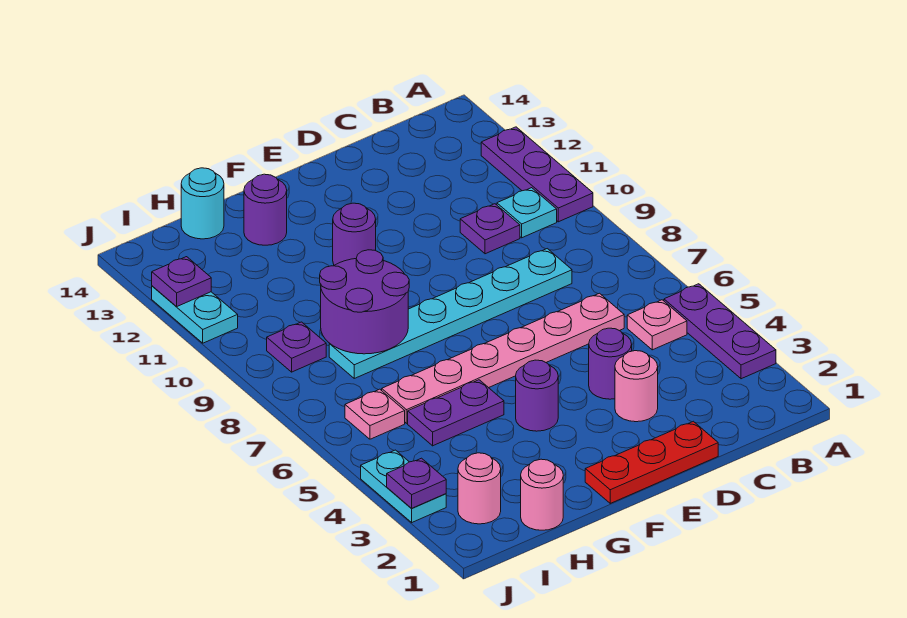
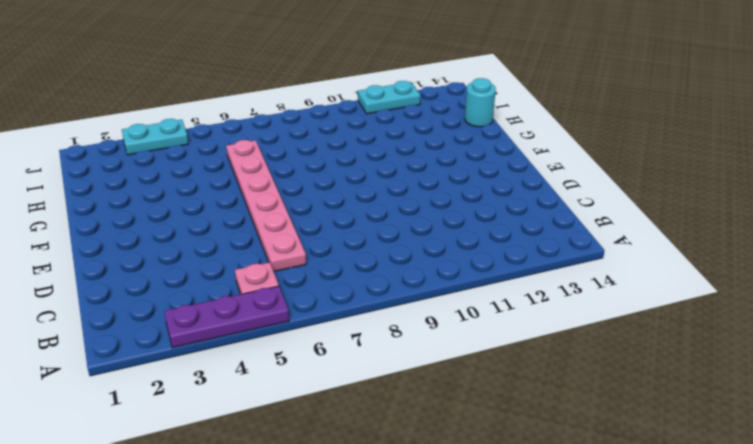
none -> purple plate A10:A12 level 1
none -> cyan plate B10 level 1
none -> cyan plate C8:H8 level 1

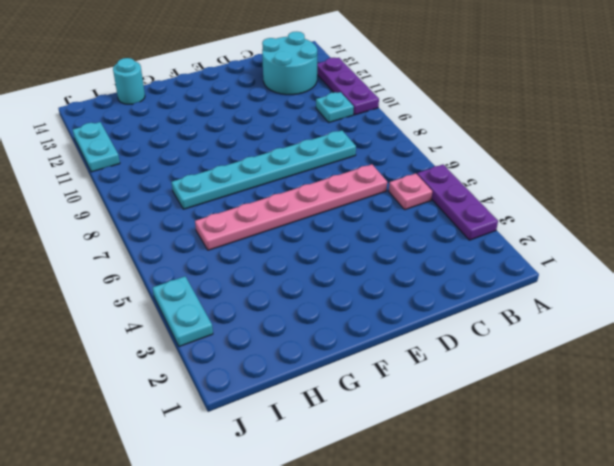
cyan round brick B12:C13 level 1 -> none
none -> purple plate C10 level 1
none -> red plate D1:F1 level 1
none -> pink round brick D3 level 1

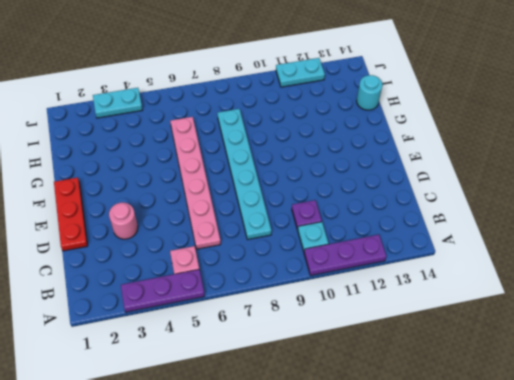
none -> purple round brick D4 level 1
none -> purple round brick F4 level 1
none -> purple round brick F11 level 1

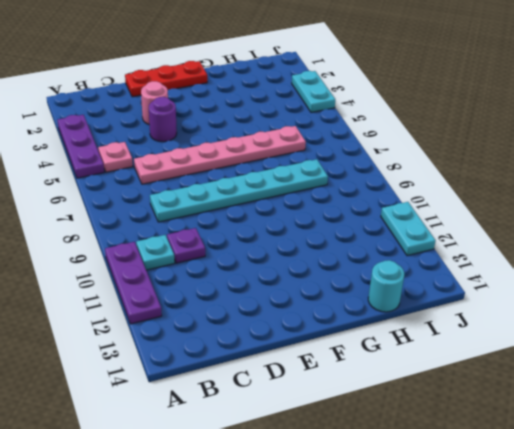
none -> purple round brick F4 level 1
none -> purple round brick F11 level 1
none -> purple plate G5:H5 level 1

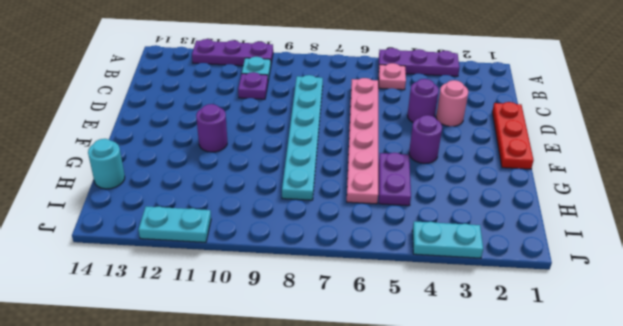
none -> purple round brick G13 level 1
none -> pink round brick H1 level 1
none -> pink round brick I2 level 1

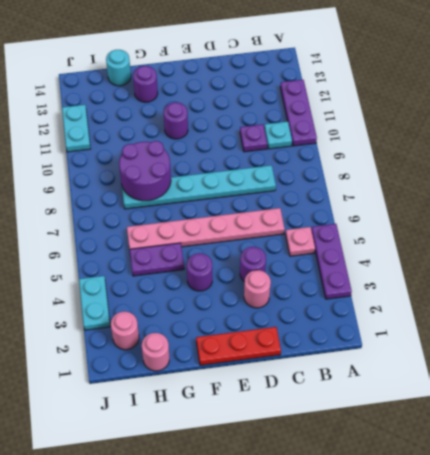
none -> pink plate I6 level 1
none -> purple plate I9 level 1
none -> purple plate J3 level 2

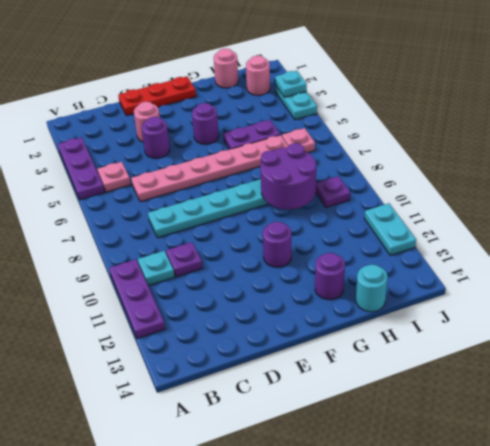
cyan plate J3 level 2 -> purple plate J3 level 2
none -> purple plate J12 level 2

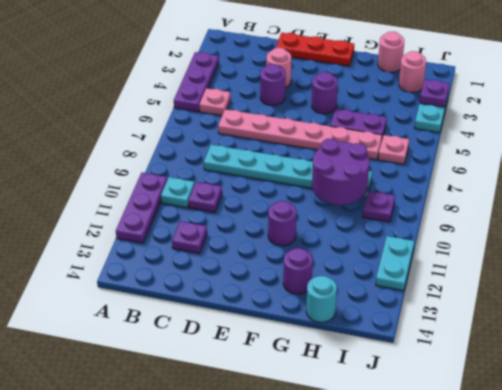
purple plate C12 level 1 -> purple plate J12 level 2

